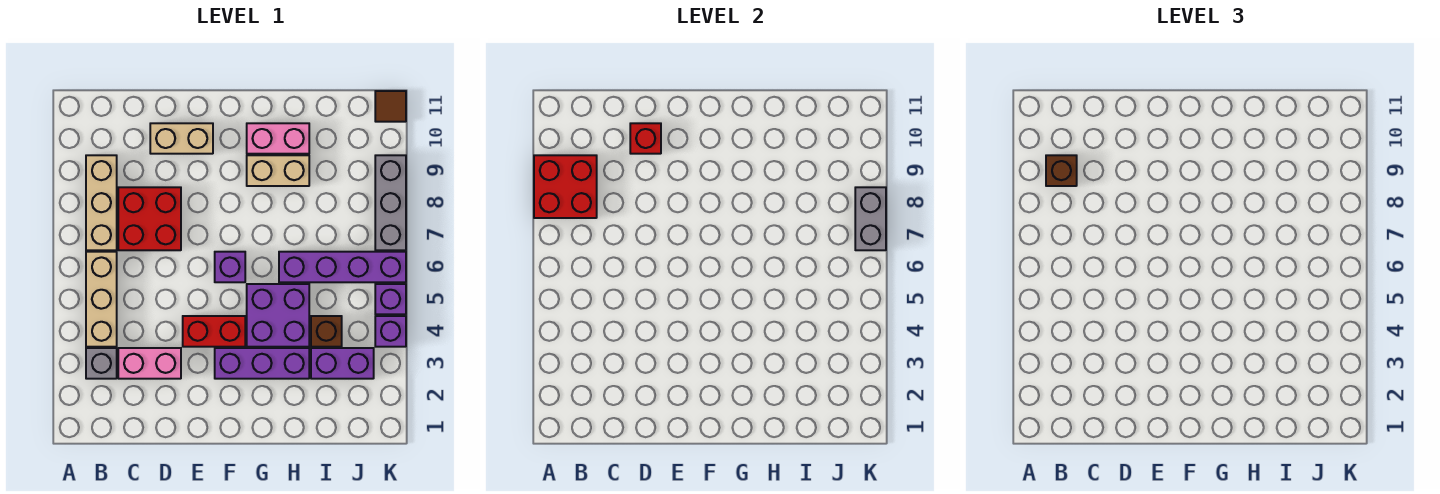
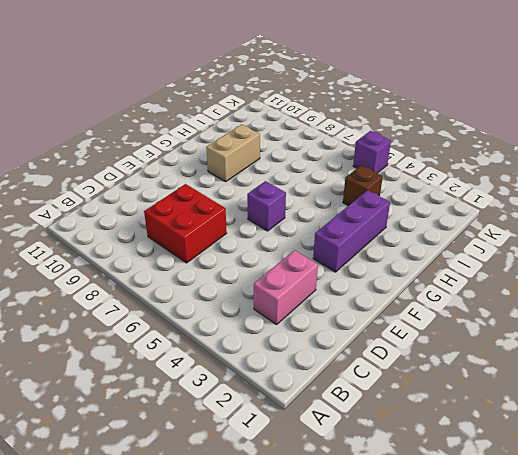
none -> grey brick B3 level 1
none -> tan brick B4:B6 level 1
none -> tan brick B7:B9 level 1

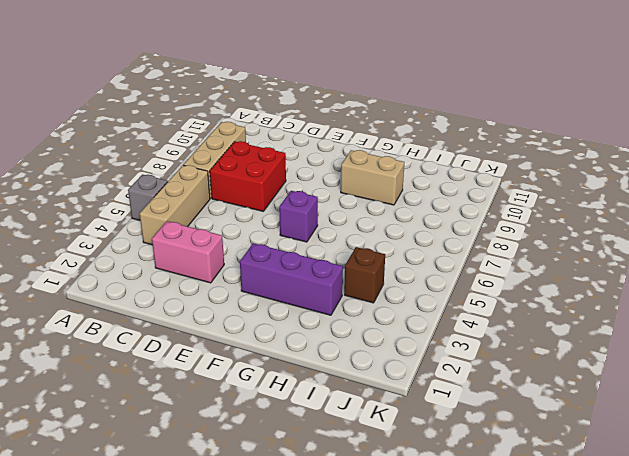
grey brick A5 level 1 -> grey brick B3 level 1
none -> tan brick D10:E10 level 1
none -> red brick E4:F4 level 1
none -> purple brick G4:H5 level 1

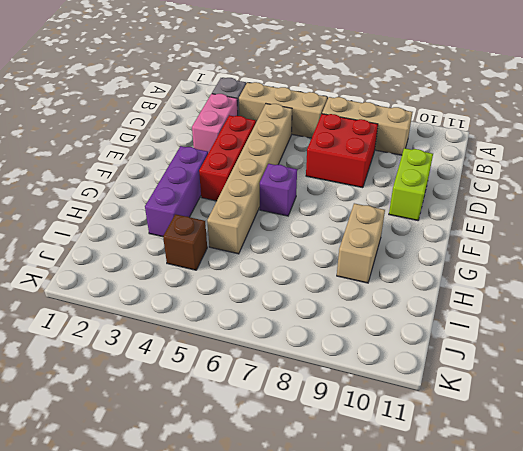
tan brick C5:H5 level 1 -> purple brick G4:H5 level 1
red brick D4:F4 level 1 -> red brick E4:F4 level 1
lime brick D10:E10 level 1 -> tan brick D10:E10 level 1
none -> pink brick G10:H10 level 1
none -> purple brick H6:K6 level 1
none -> purple brick I3:J3 level 1

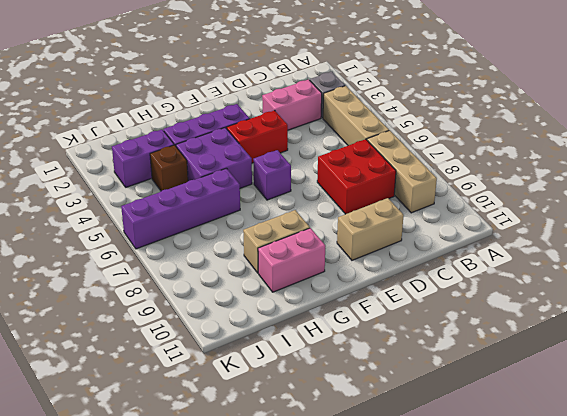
none -> purple brick K4 level 1
none -> purple brick K5 level 1
none -> grey brick K7:K9 level 1

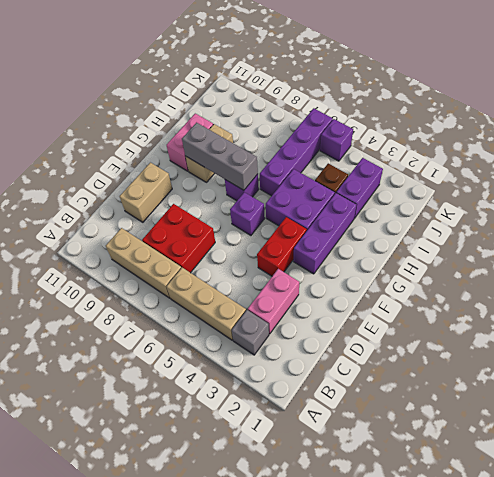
purple brick G7 level 1 -> purple brick K4 level 1
grey brick G7:G9 level 2 -> grey brick K7:K9 level 1
none -> brown tile K11 level 1
none -> red brick A8:B9 level 2
none -> red brick D10 level 2

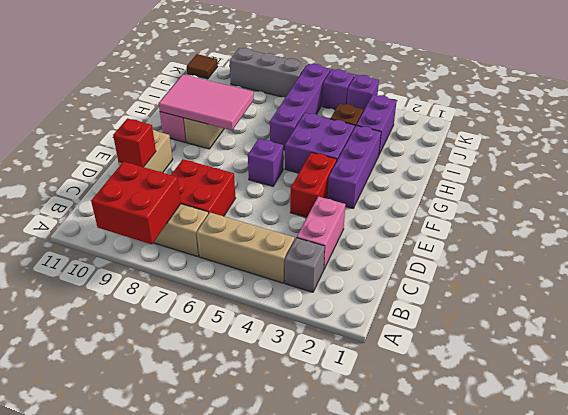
pink tile G8:H10 level 2 -> none
none -> grey brick K7:K8 level 2
none -> brown brick B9 level 3

